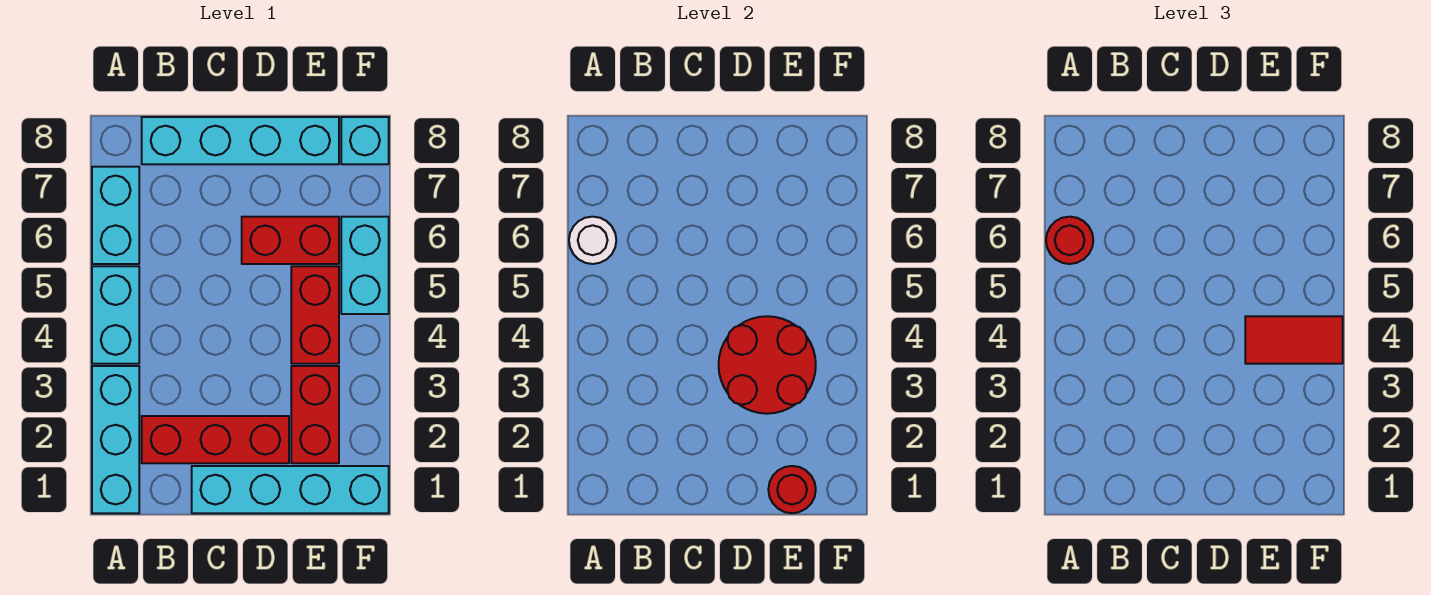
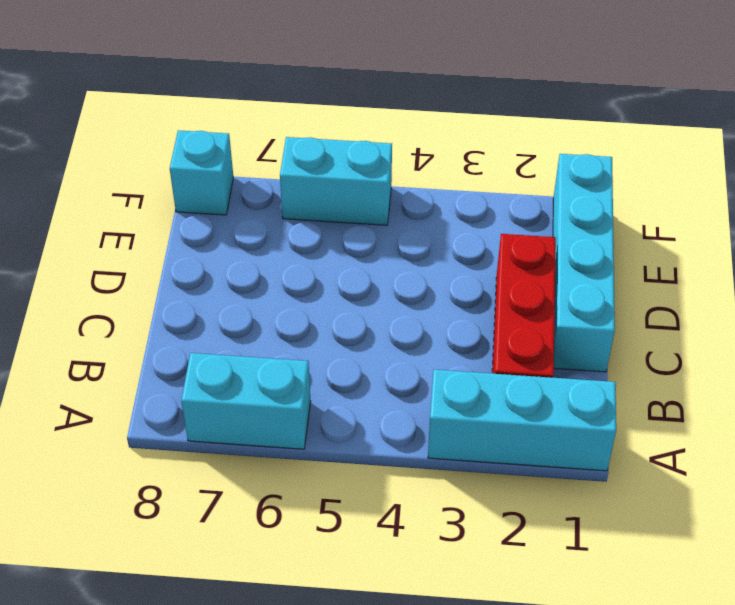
none -> cyan brick A4:A5 level 1
none -> cyan brick B8:E8 level 1
none -> red brick D6:E6 level 1

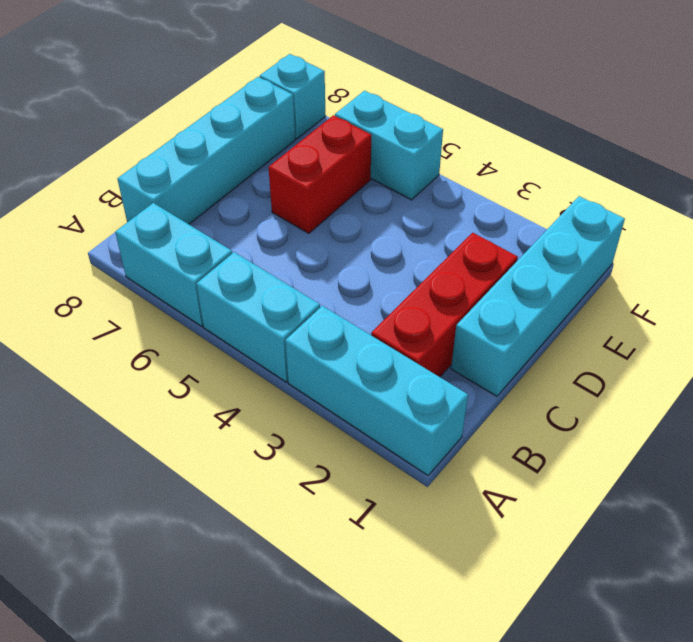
none -> red brick E2:E3 level 1
none -> red brick E4:E5 level 1
none -> white round brick A6 level 2

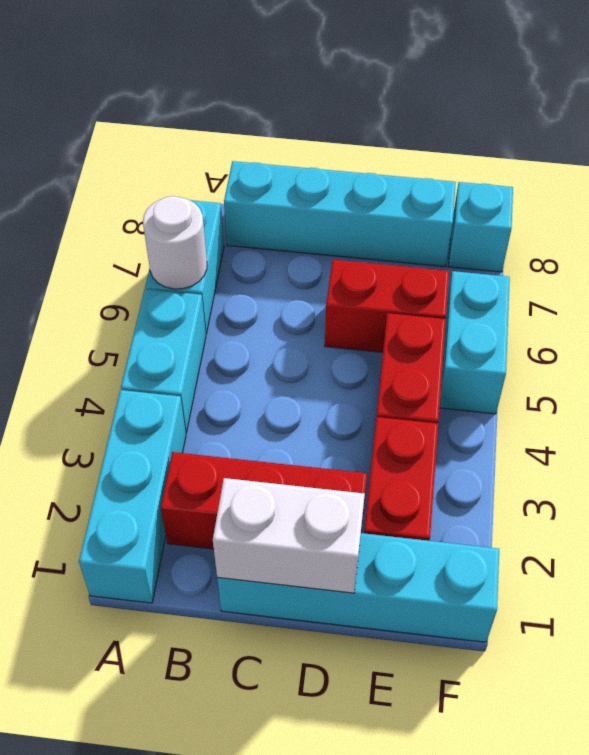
white brick C1:D1 level 2 -> none
none -> red round brick D3:E4 level 2
none -> red round brick E1 level 2
none -> red round brick A6 level 3

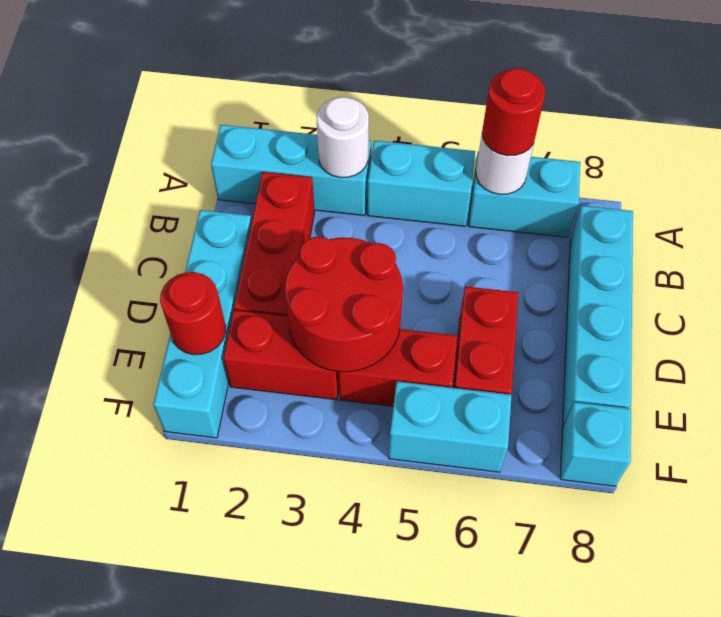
white round brick A3 level 2 -> none
none -> red tile E4:F4 level 3

